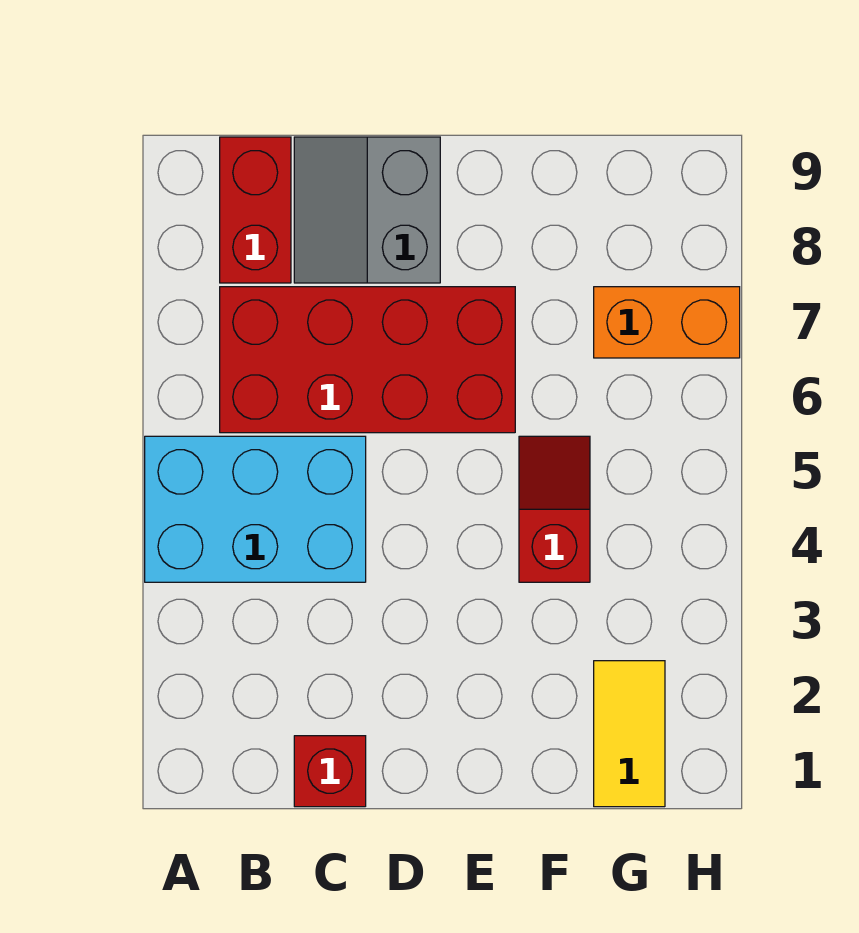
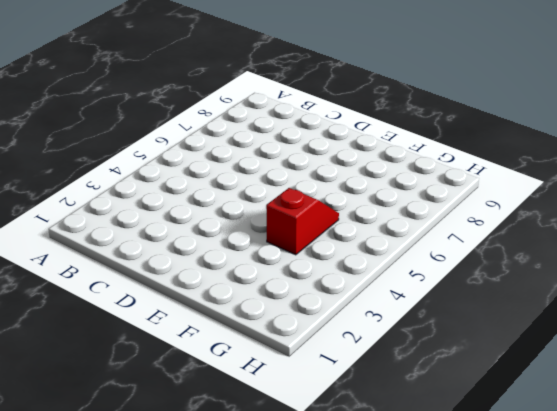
none -> cyan brick A4:C5 level 1
none -> red brick B6:E7 level 1

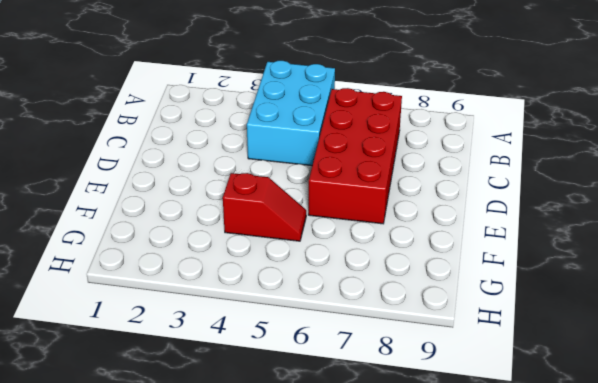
none -> red brick B8:B9 level 1
none -> red brick C1 level 1

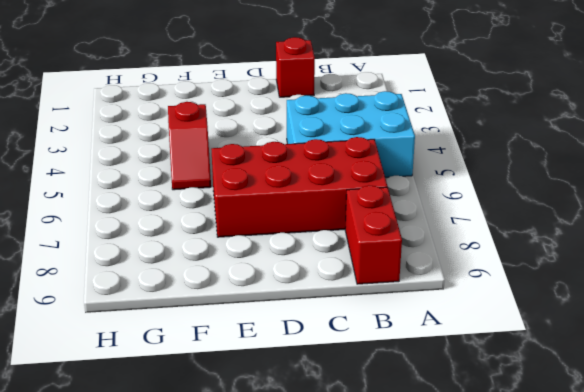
none -> grey slope C8:D9 level 1 top D
none -> yellow tile G1:G2 level 1

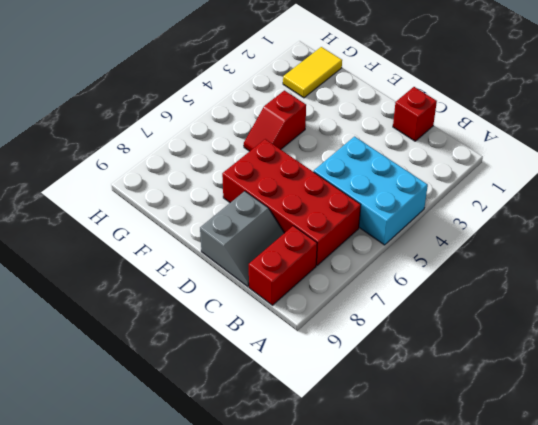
none -> orange brick G7:H7 level 1

